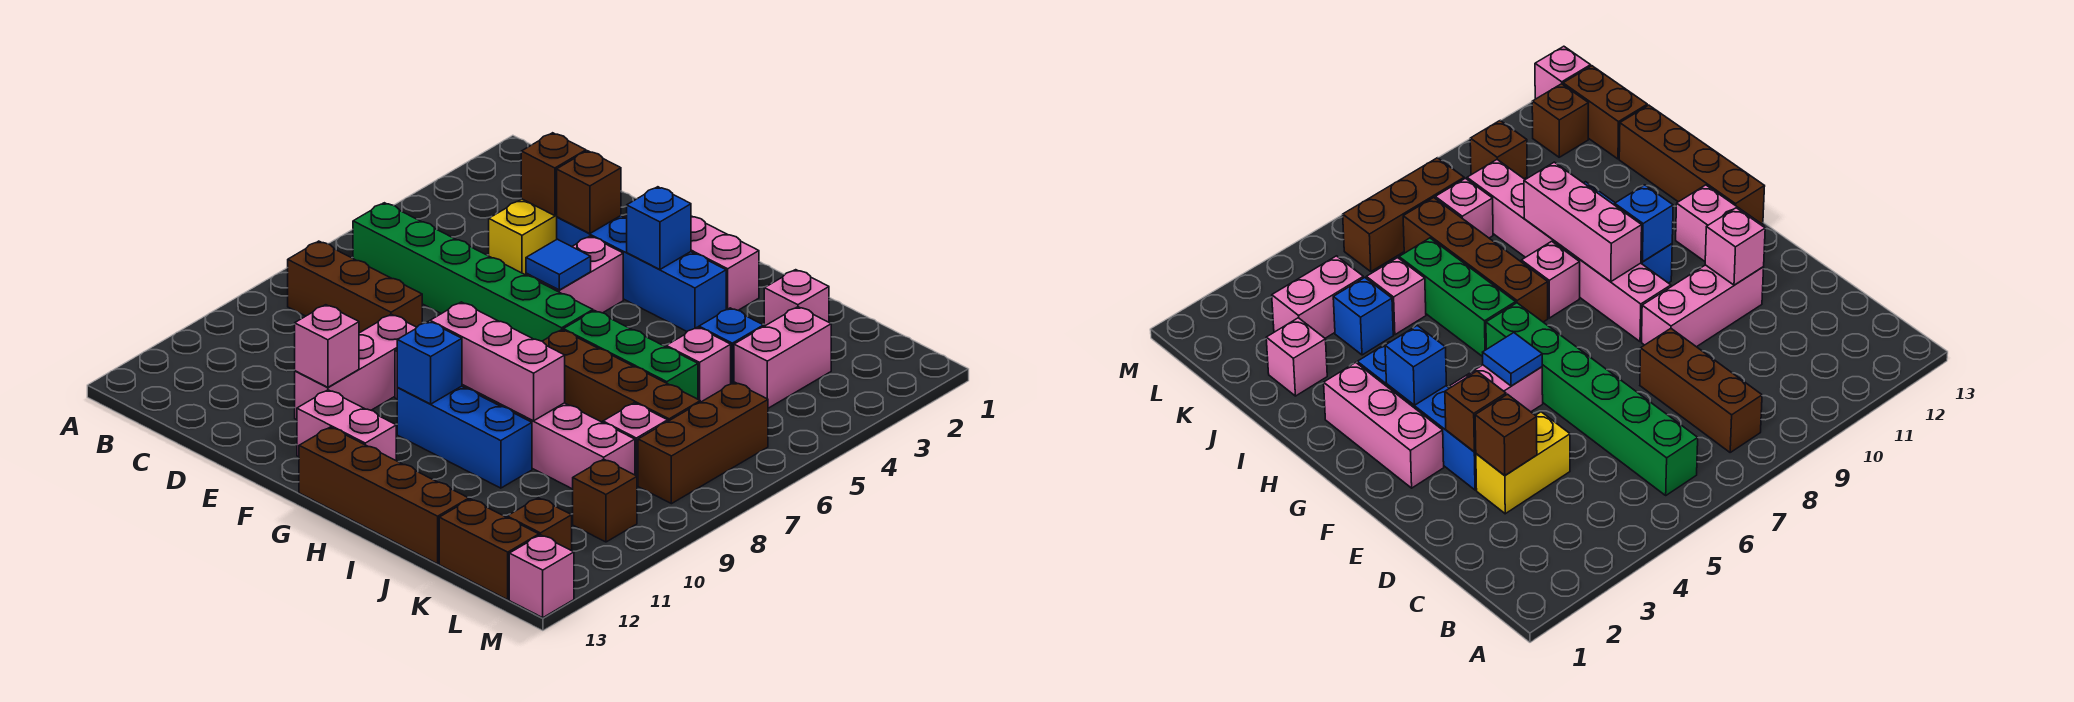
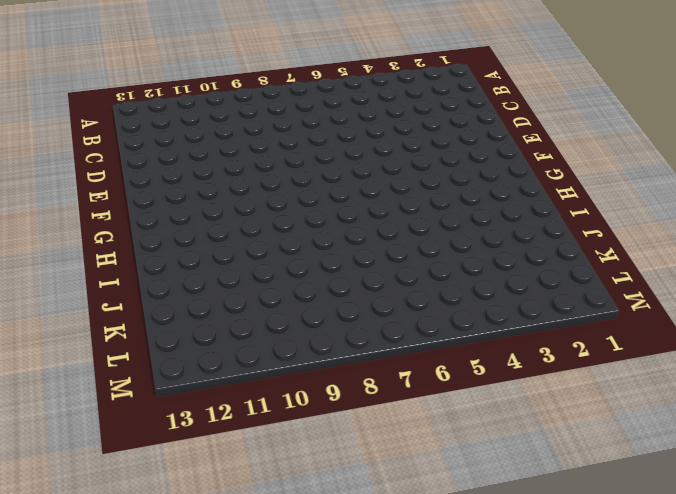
none -> green brick B6:G6 level 1
none -> brown brick B8:D8 level 1
none -> yellow brick D3:D4 level 1
none -> blue brick E3:H3 level 1

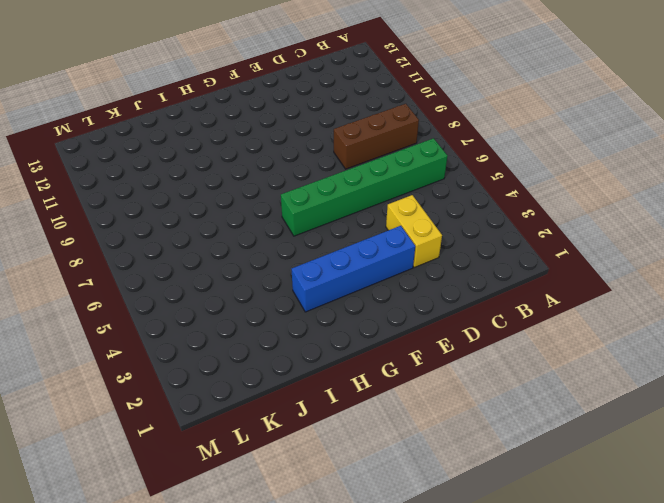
none -> pink brick E9:E11 level 1
none -> pink brick F2:H2 level 1
none -> pink brick F4:F5 level 1
none -> pink brick F9:K9 level 1

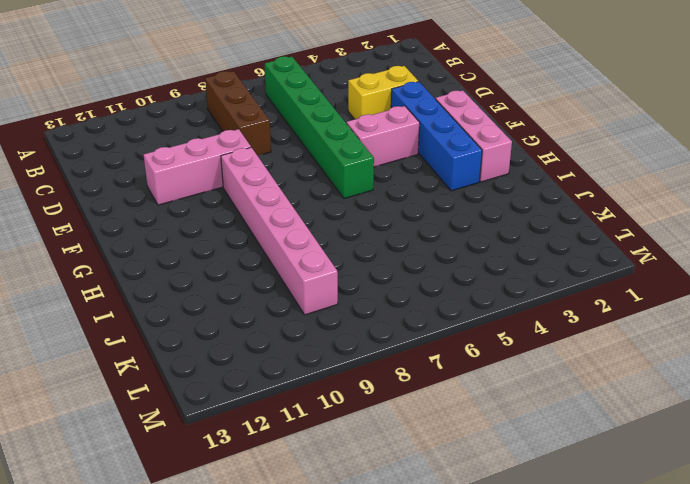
none -> pink brick F12:G12 level 1
none -> blue brick G10:I10 level 1
none -> brown brick G13:J13 level 1
none -> green brick H6:J6 level 1

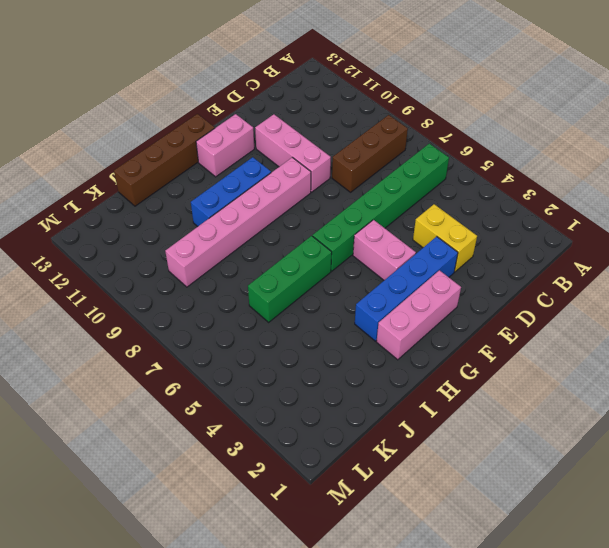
none -> brown brick H7:K7 level 1
none -> pink brick H8 level 1
none -> pink brick J2 level 1
none -> blue brick J4 level 1

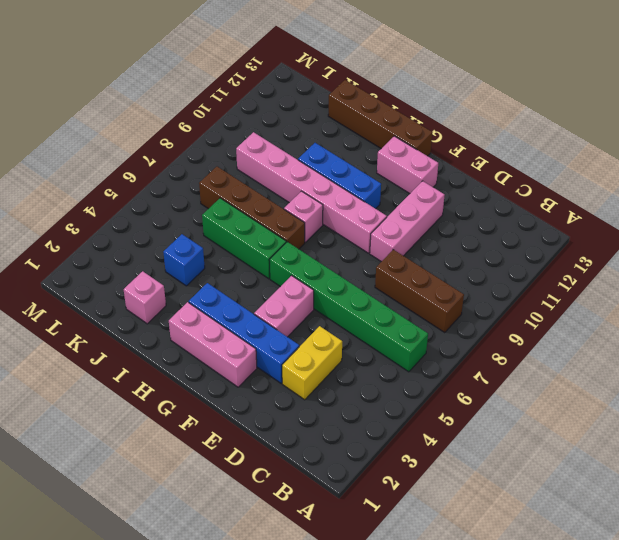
none -> pink brick J5 level 1
none -> pink brick K3:K4 level 1
none -> pink brick K8 level 1
none -> brown brick K13:L13 level 1

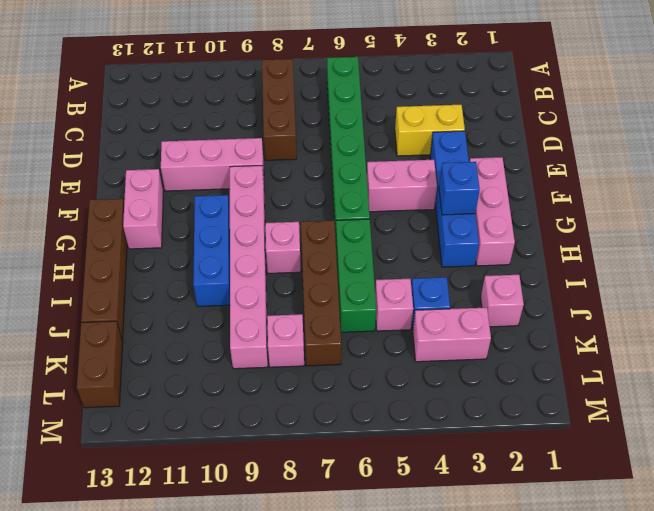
none -> brown brick L6:L8 level 1
none -> brown brick L10 level 1
none -> brown brick L12 level 1
none -> pink brick M13 level 1

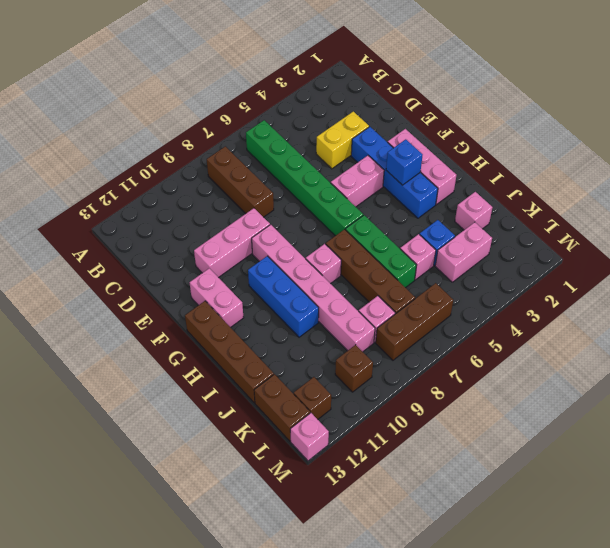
none -> brown brick D3 level 2
none -> brown brick E3 level 2
none -> pink brick E11 level 2
none -> blue tile F5 level 2

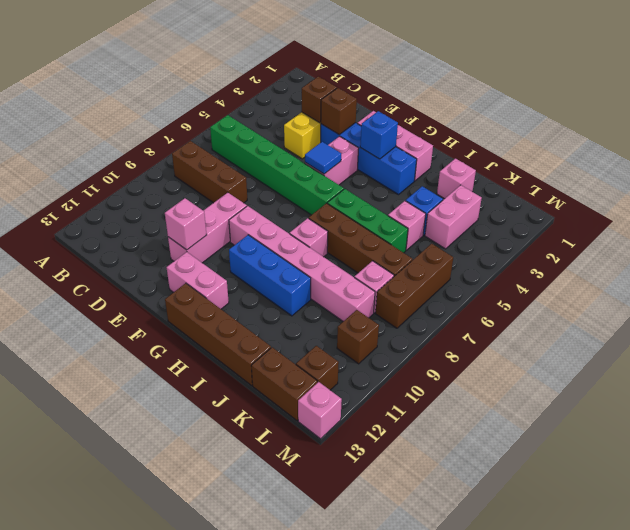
none -> pink brick G9:I9 level 2
none -> blue brick G10 level 2

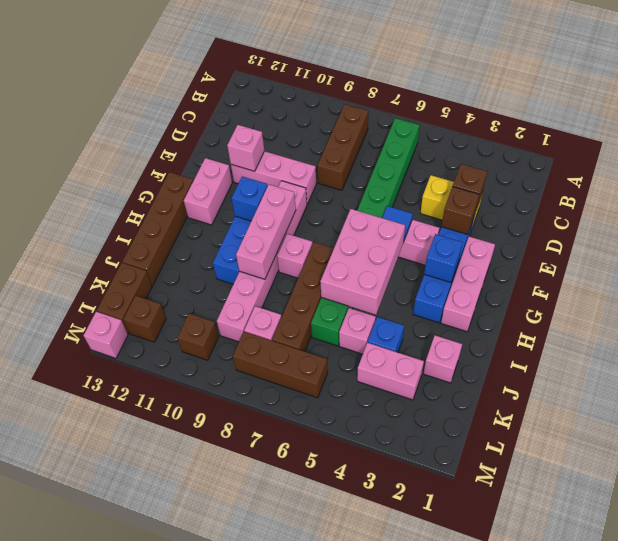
pink brick G5:I6 level 2 -> none

